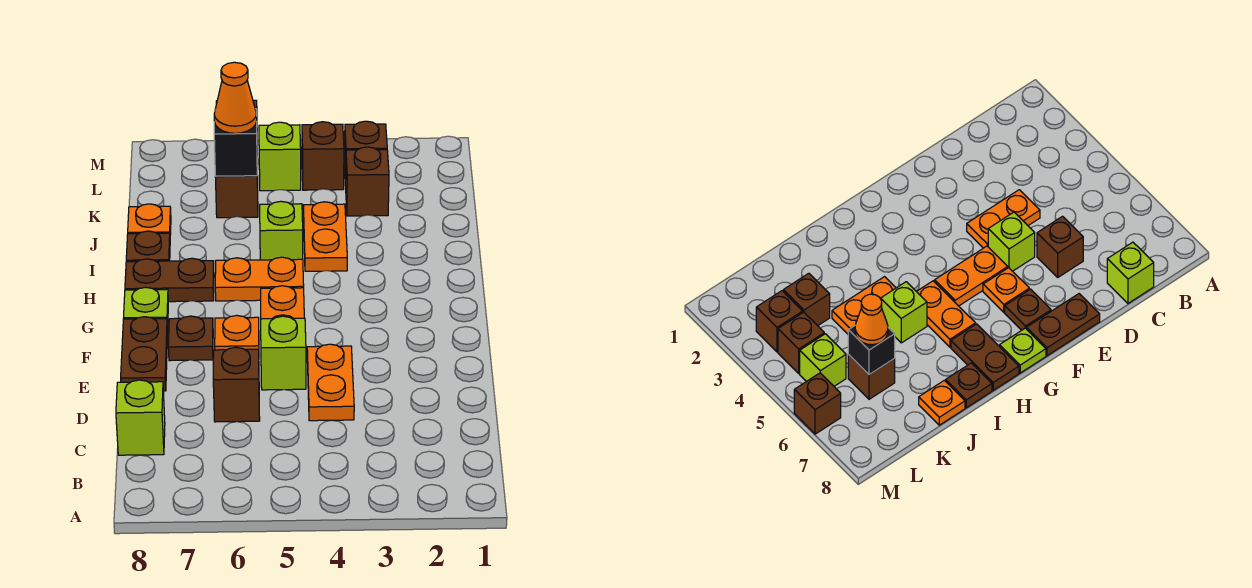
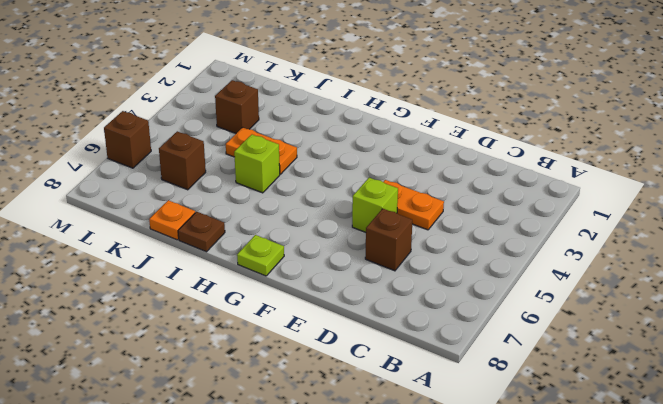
none -> lime brick C8 level 1
none -> brown plate E8:F8 level 1
none -> orange plate F5:G5 level 1

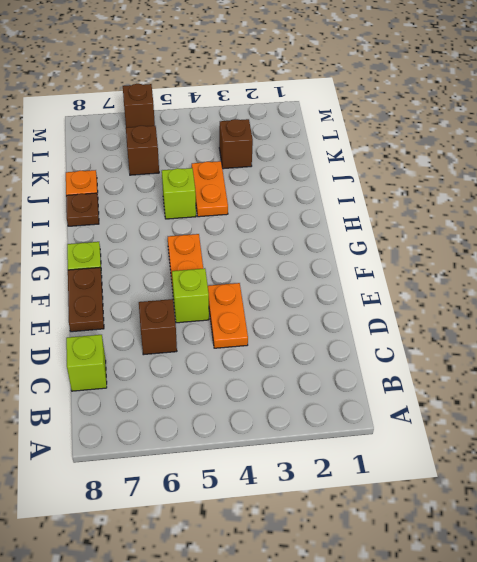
none -> orange plate F6 level 1
none -> brown plate F7 level 1
none -> orange plate H5:H6 level 1

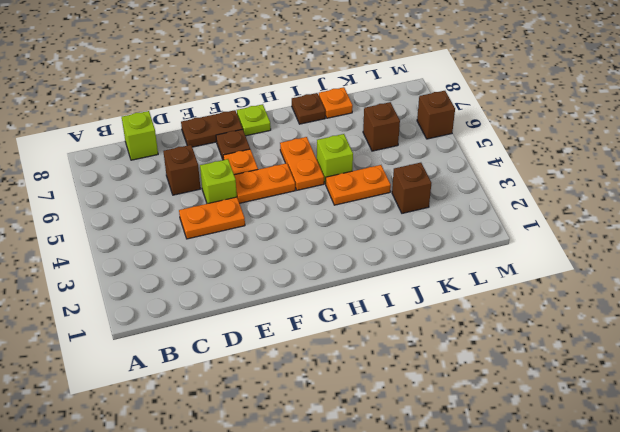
none -> brown plate H7:H8 level 1
none -> brown brick L3 level 1
none -> brown brick L4 level 1

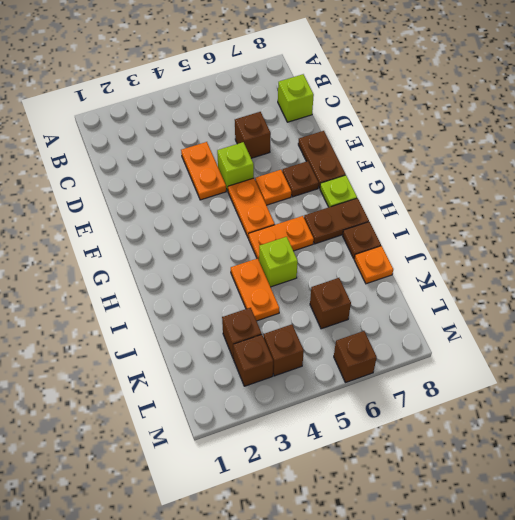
none -> lime brick L5 level 1
none -> black brick K6 level 2
none -> orange cone K6 level 3

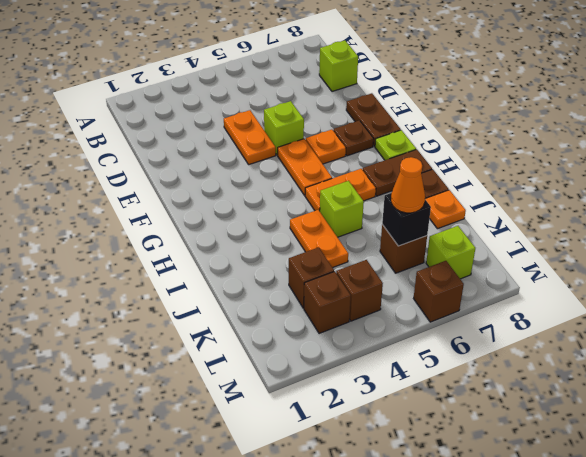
lime brick L7 level 1 -> lime brick L5 level 1
none -> brown brick D6 level 1

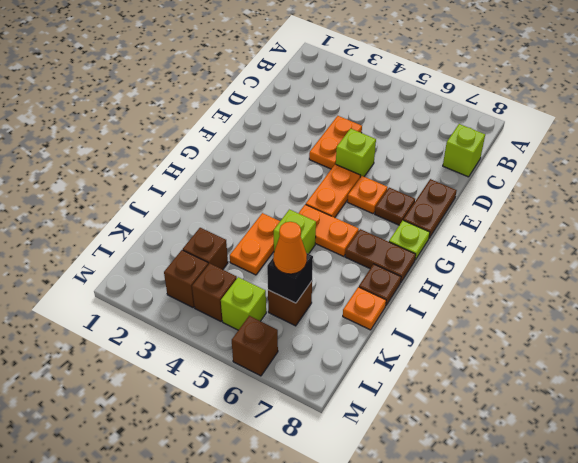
none -> brown brick D6 level 1

